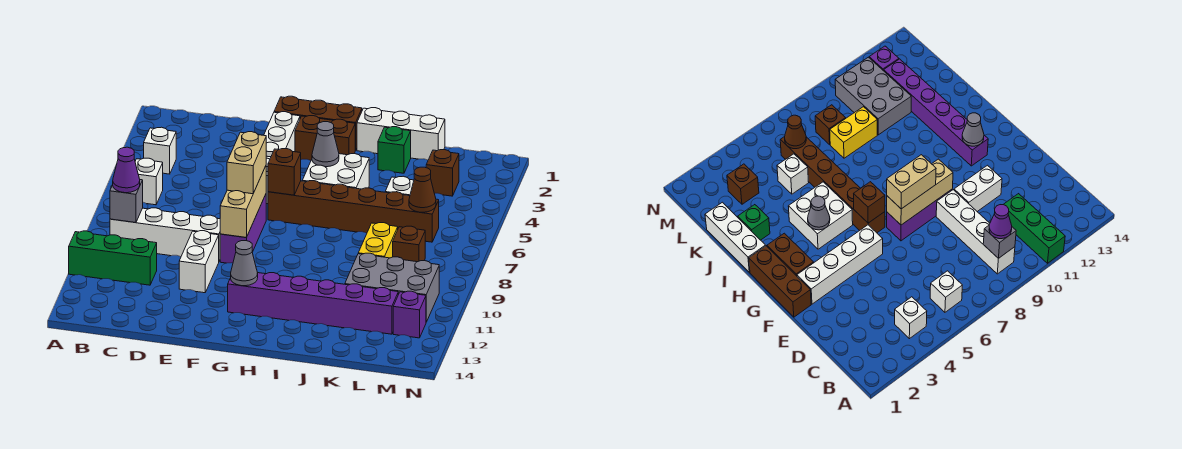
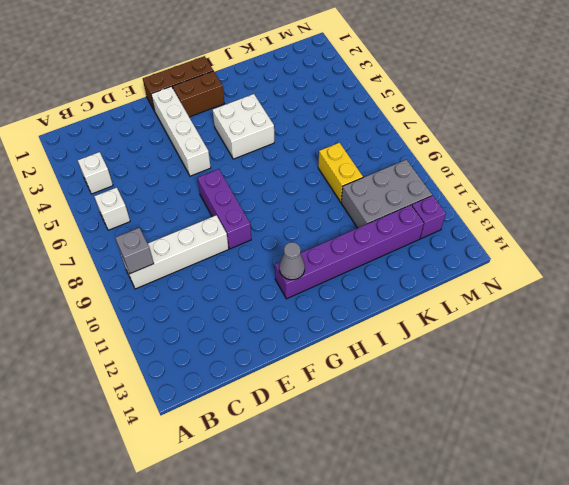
none -> green brick A11:C11 level 1
none -> white brick E10:E11 level 1
none -> brown brick G6:L6 level 1

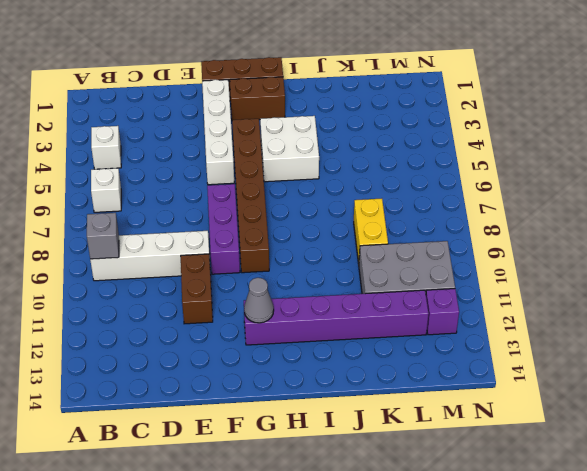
brown brick E10:E11 level 1 -> white brick E10:E11 level 1
brown brick G4:G9 level 1 -> brown brick G6:L6 level 1
none -> green brick A11:C11 level 1
none -> white brick I1:K1 level 1
none -> green brick J2 level 1

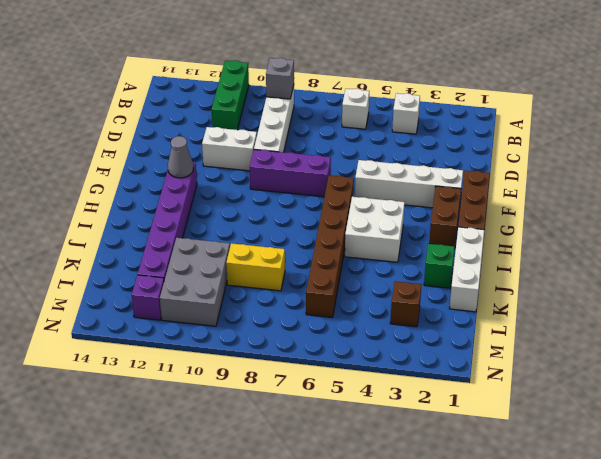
none -> white brick K5 level 1
none -> brown brick L8 level 1
none -> tan brick F7:F9 level 2

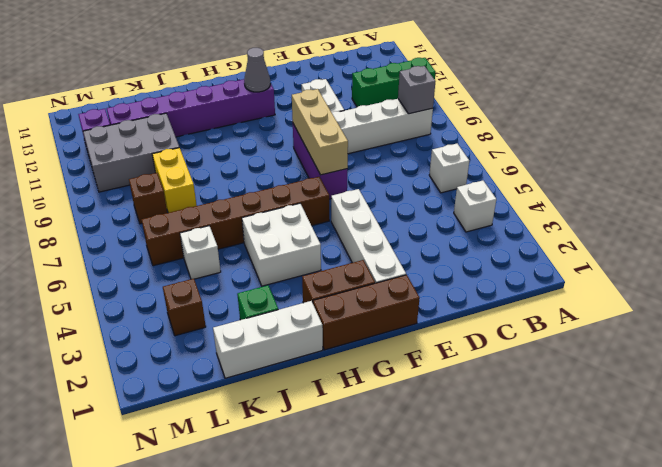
none -> brown brick G6 level 2
none -> grey cone H4 level 2
none -> brown cone L6 level 2

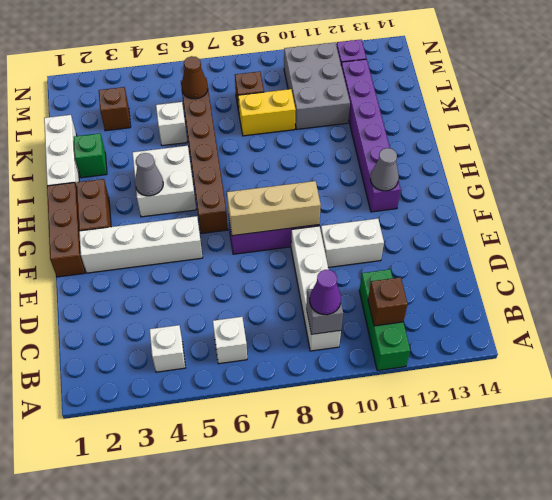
brown brick B11 level 2 -> brown brick G6 level 2
none -> tan brick F7:F8 level 3

